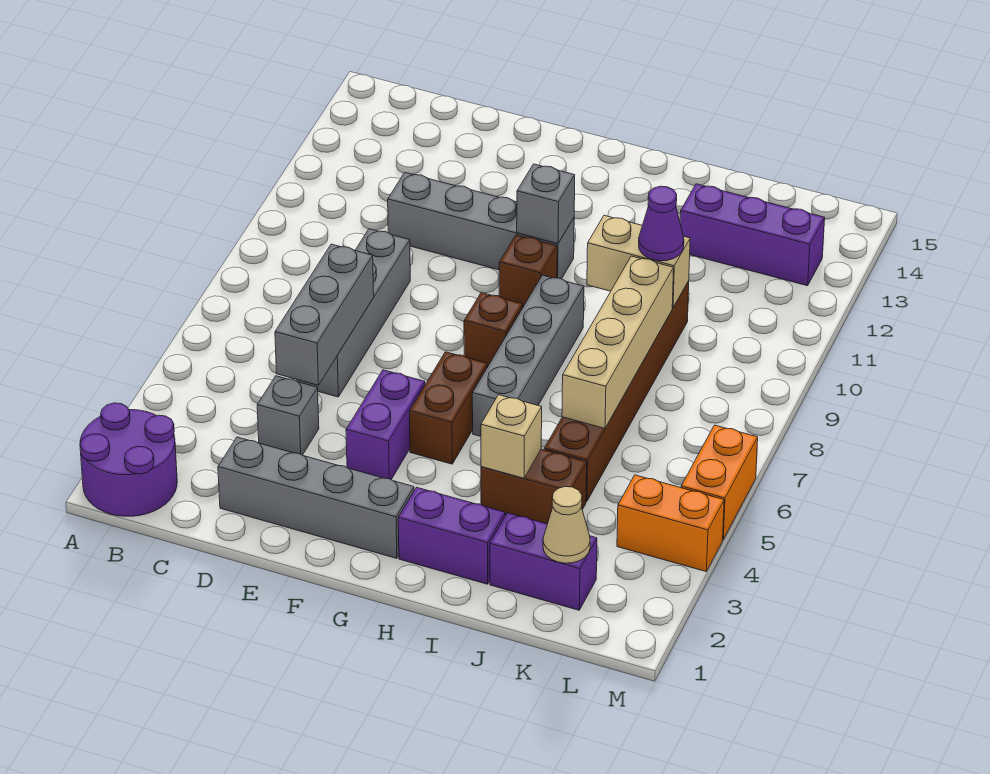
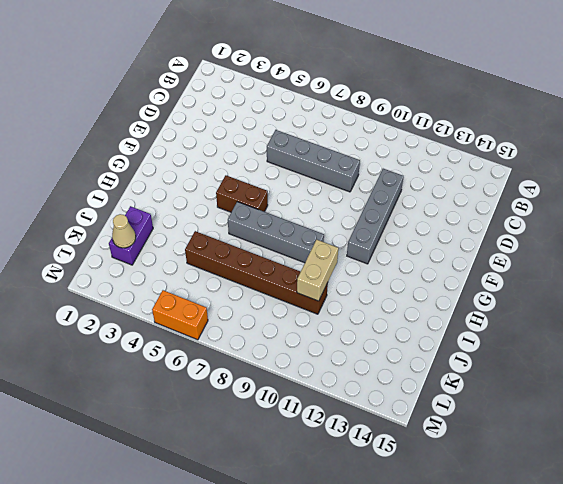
none -> purple round brick A1:B2 level 1
none -> grey brick D2:G2 level 1
none -> grey brick D4 level 1

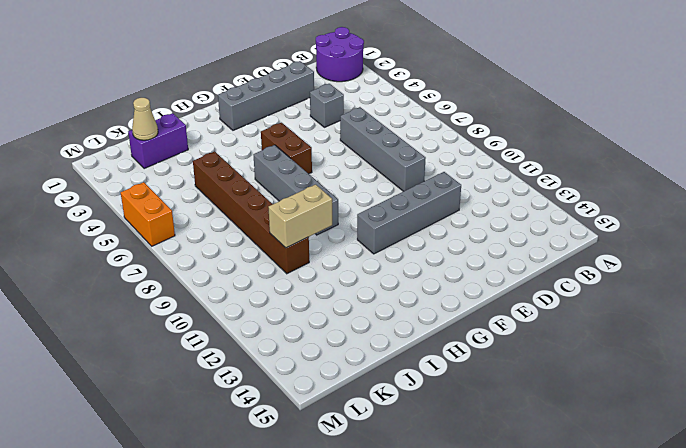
none -> purple brick F4:F5 level 1
none -> brown brick G8 level 1
none -> brown brick G10 level 1

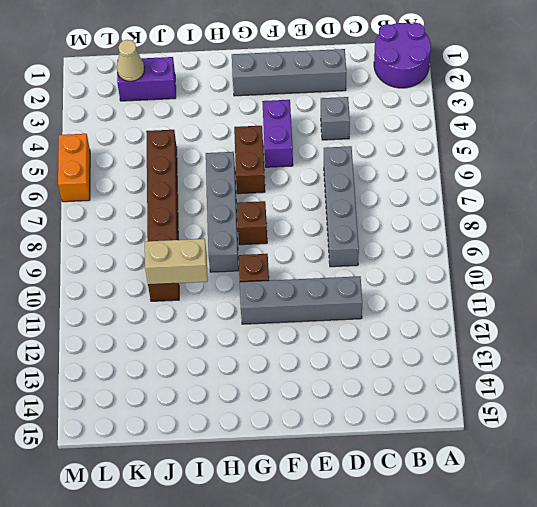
none -> purple brick H2:I2 level 1
none -> brown brick I4:J4 level 1
none -> purple brick J13:L13 level 1

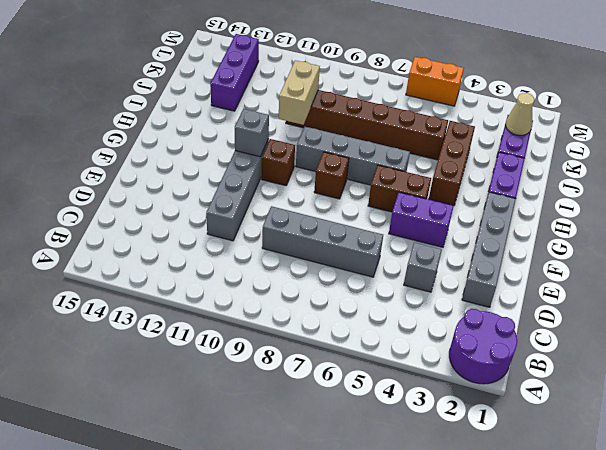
brown brick H4:J4 level 1 -> brown brick I4:J4 level 1
none -> orange brick L4:M4 level 1
none -> grey brick D5:D7 level 2
none -> tan brick I4 level 2

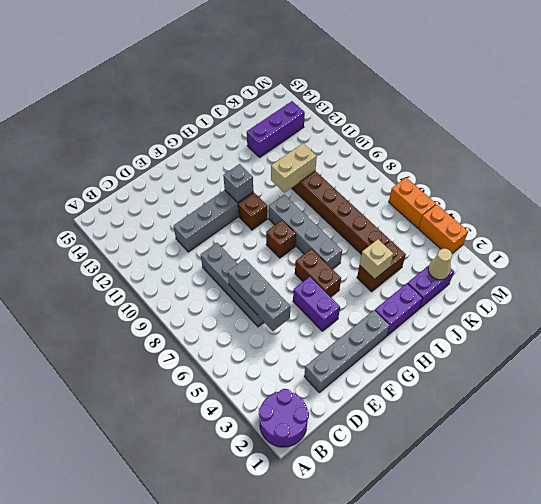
orange brick M3:M4 level 1 -> orange brick L4:M4 level 1
none -> grey brick D4 level 1
none -> tan brick J6:J9 level 2
none -> purple cone J10 level 3

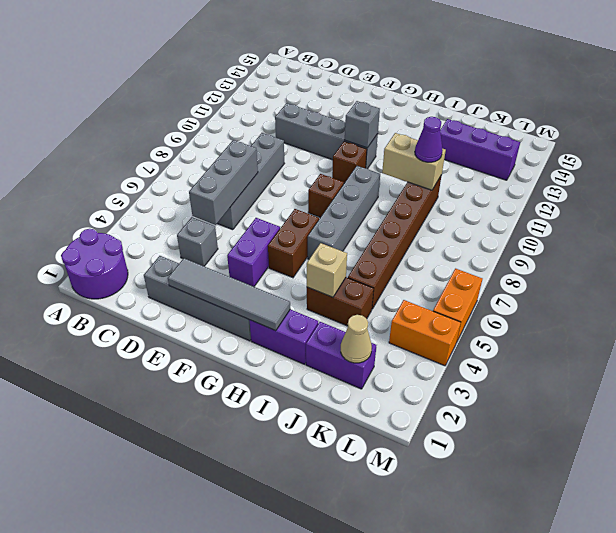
grey tile E2:H2 level 2 -> none
none -> tan brick J6:J9 level 2

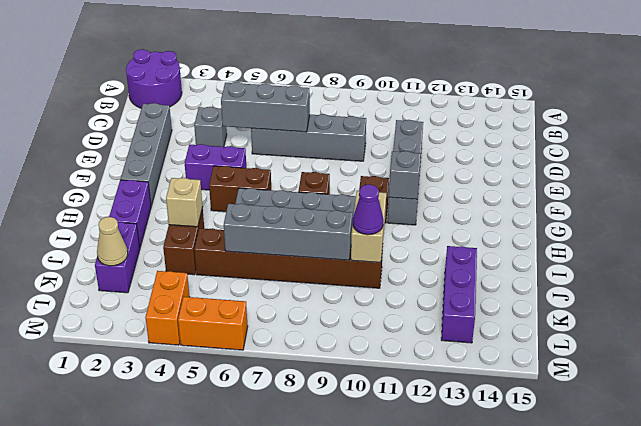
grey brick J6:J9 level 2 -> tan brick J6:J9 level 2

